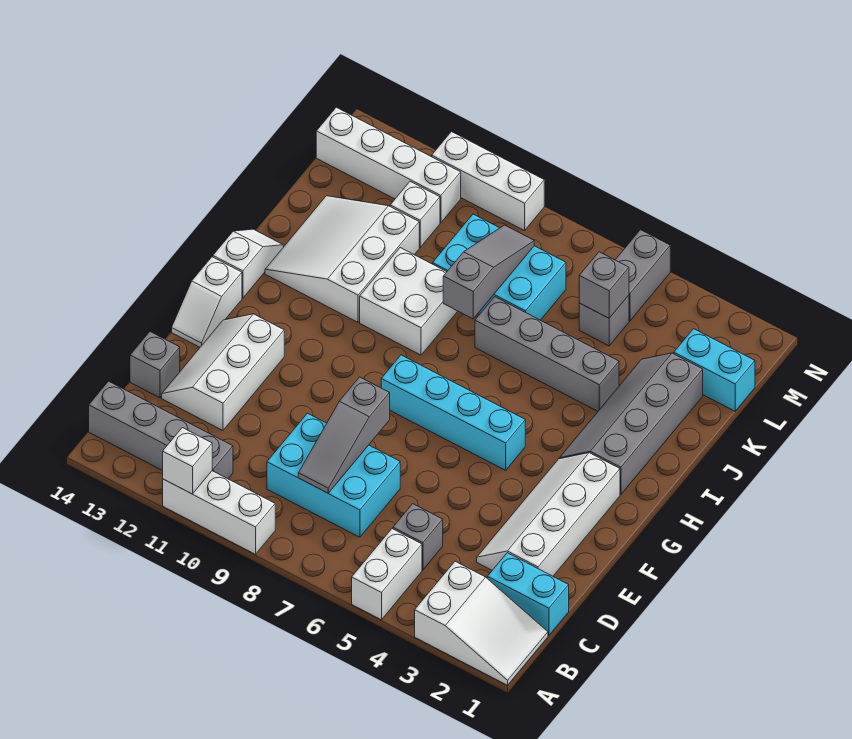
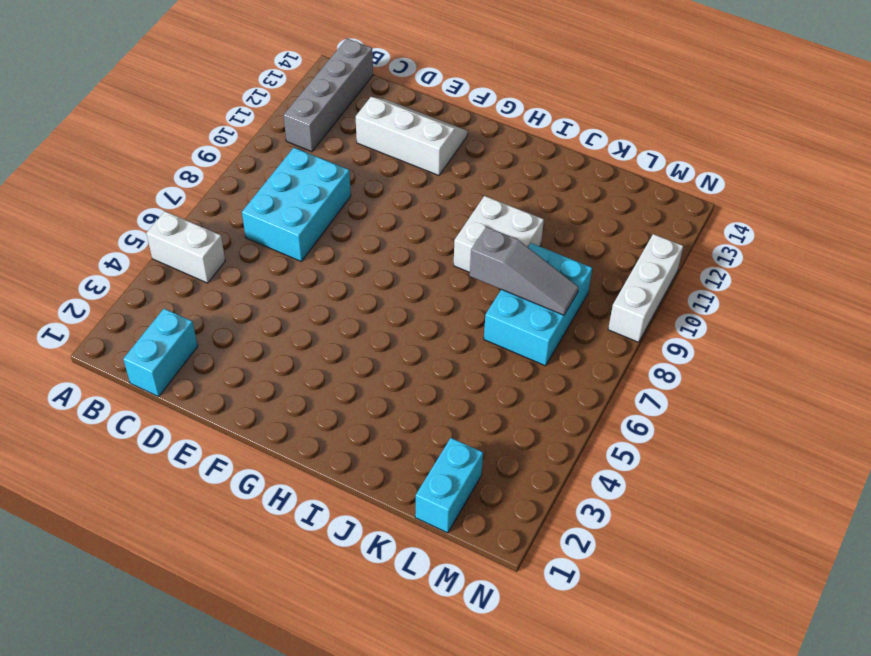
none -> white slope A1:B3 level 1 top 3
none -> white brick A9:A11 level 1
none -> grey brick C5 level 1

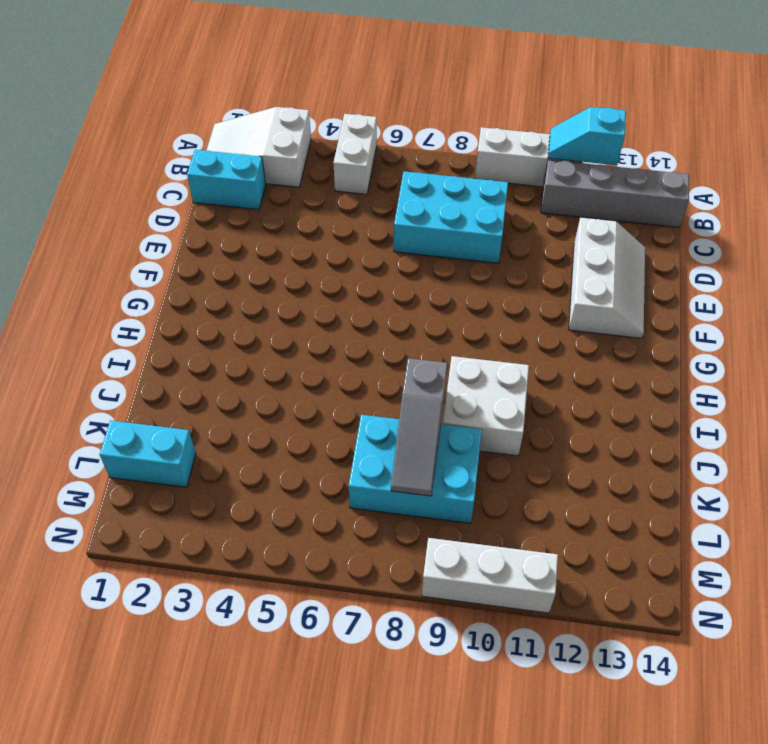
cyan slope A11:A12 level 2 top 12 -> white brick A11 level 2
none -> grey brick C5 level 1
none -> white slope D2:G3 level 1 top 2
none -> grey brick D14 level 1

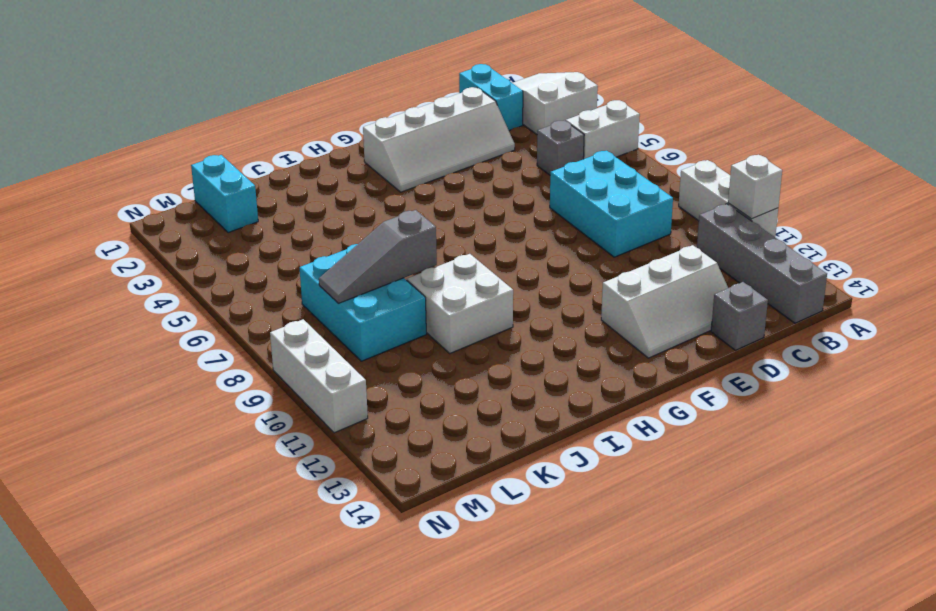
none -> white slope F14:G14 level 1 top G
none -> cyan brick G5:G8 level 1
none -> grey slope H2:K3 level 1 top 2

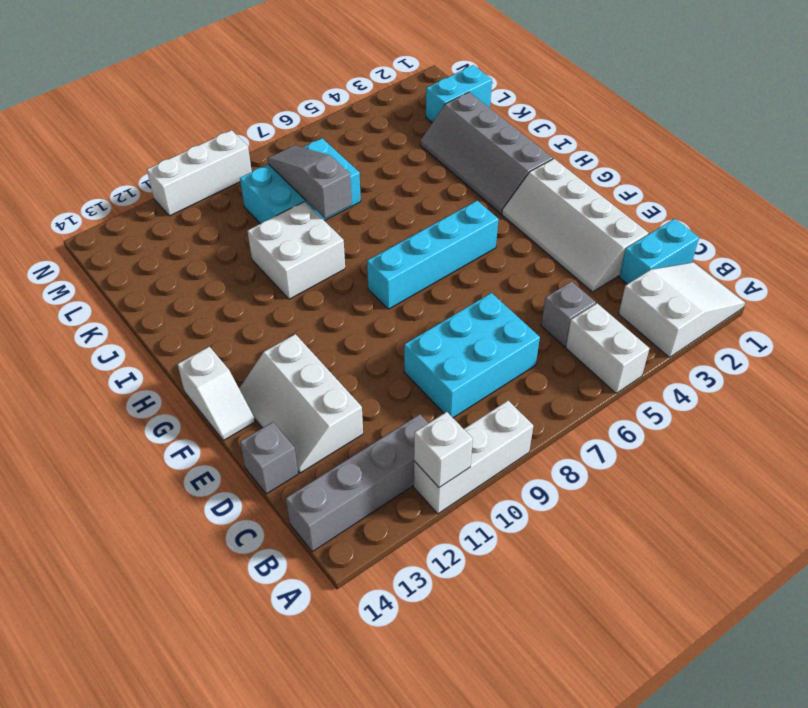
none -> white slope H14:I14 level 1 top H
none -> white slope I11:K13 level 1 top 11
none -> grey brick J4:J7 level 1

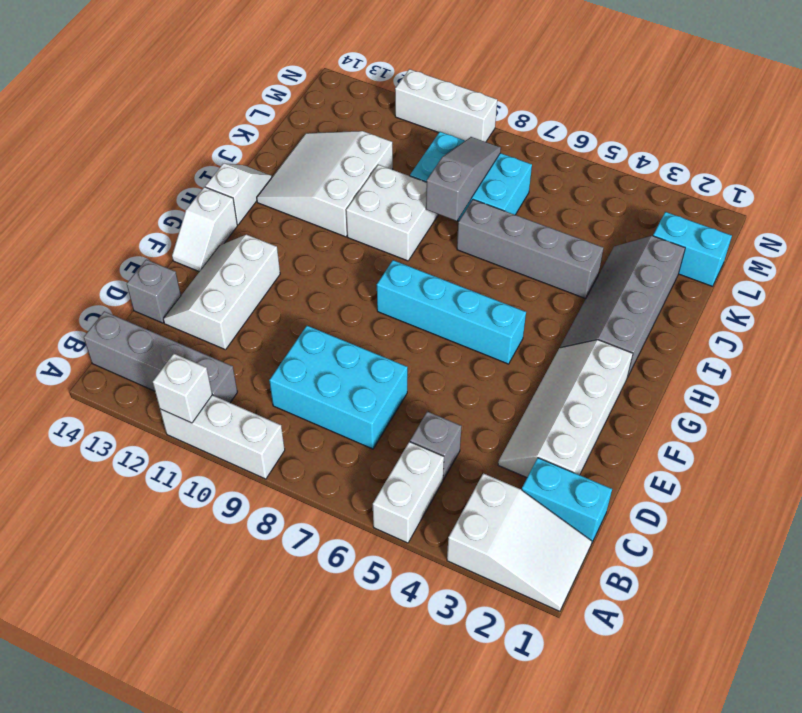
none -> grey brick L5 level 1
none -> white brick L11 level 1
none -> grey brick M5:N5 level 1

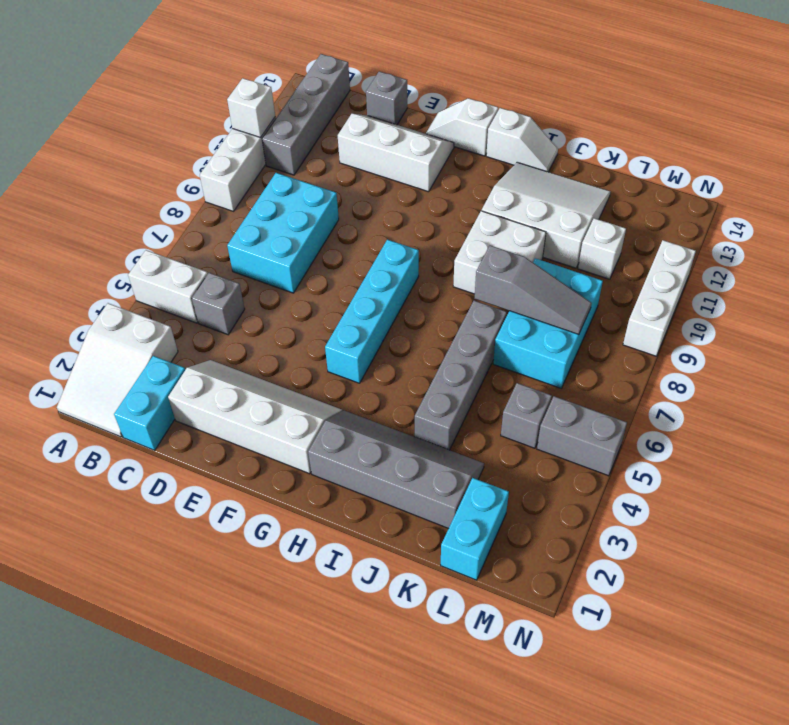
none -> white brick M11:M14 level 1
none -> grey slope C8:E8 level 2 top E
none -> grey brick L5 level 2

